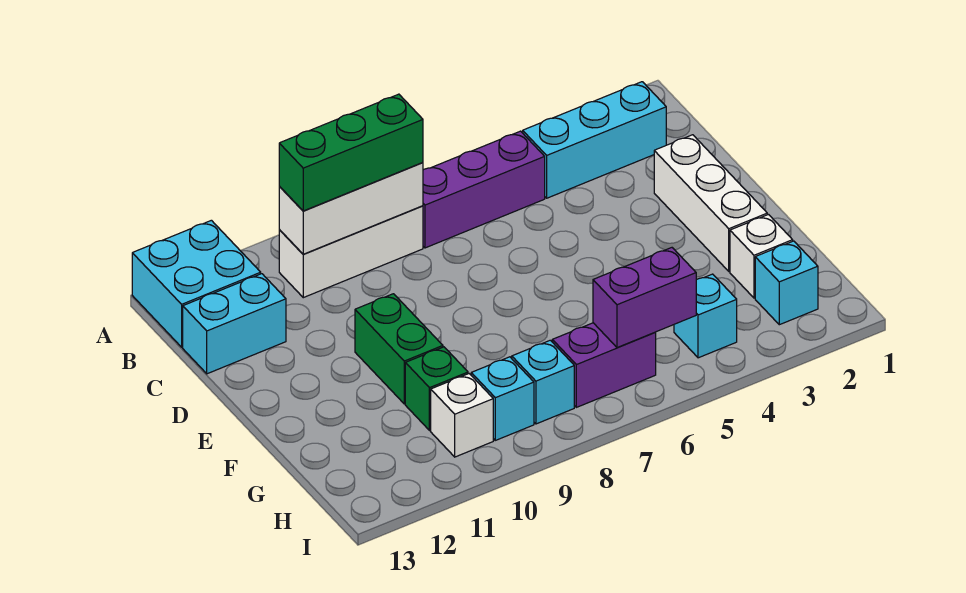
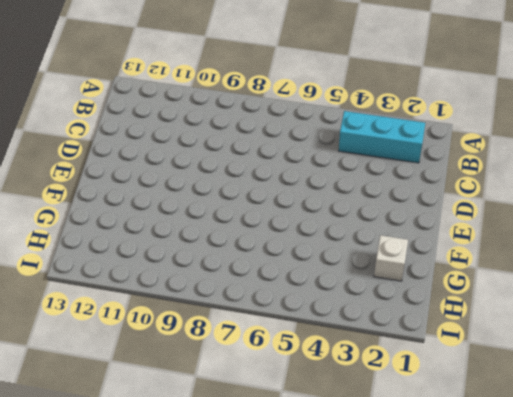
none -> cyan brick A12:B13 level 1
none -> purple brick B5:B7 level 1
none -> white brick B8:B10 level 1

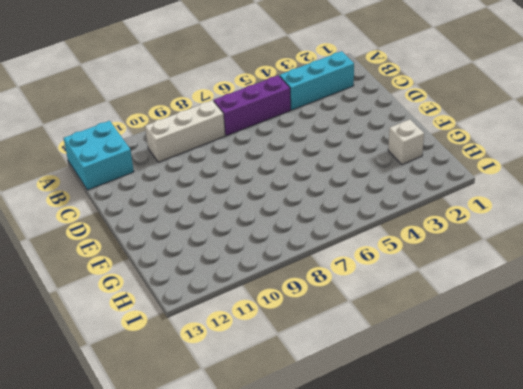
none -> cyan brick C12:C13 level 1
none -> white brick D2:F2 level 1
none -> green brick E10:F10 level 1

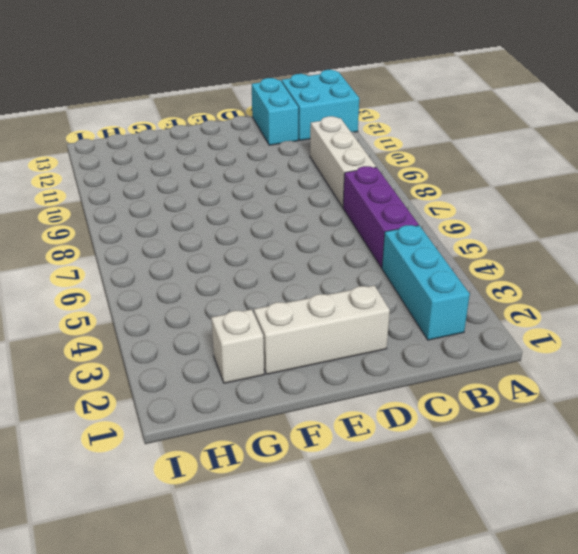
none -> green brick E10:F10 level 1
none -> green brick G10 level 1
none -> cyan brick H2 level 1

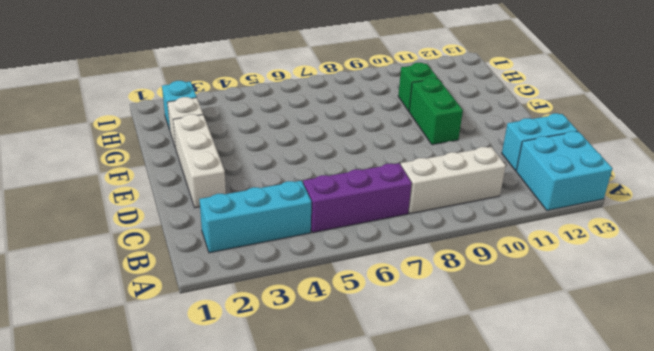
none -> cyan brick H4 level 1
none -> purple brick H6:H7 level 1
none -> cyan brick H8 level 1

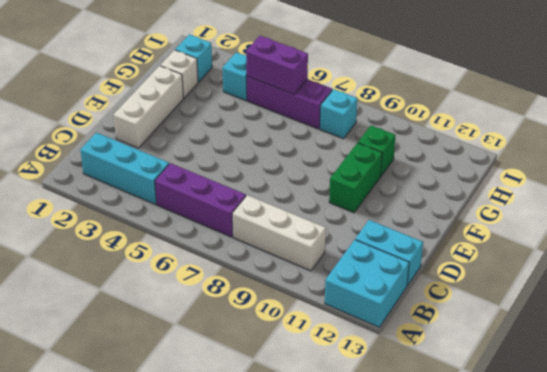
purple brick H5:H7 level 1 -> purple brick H6:H7 level 1
none -> cyan brick H9 level 1
none -> white brick H10 level 1
none -> white brick B8:B10 level 2

